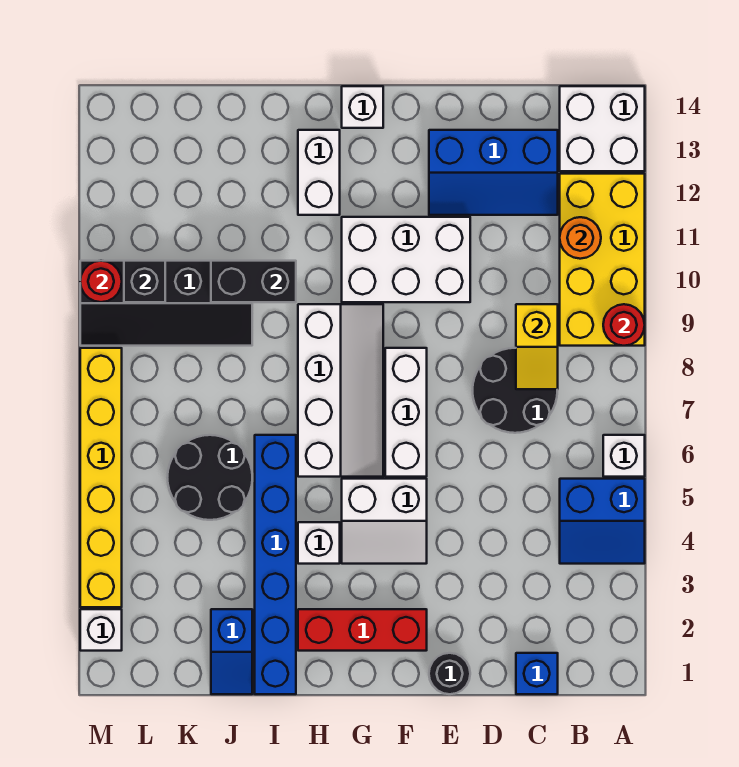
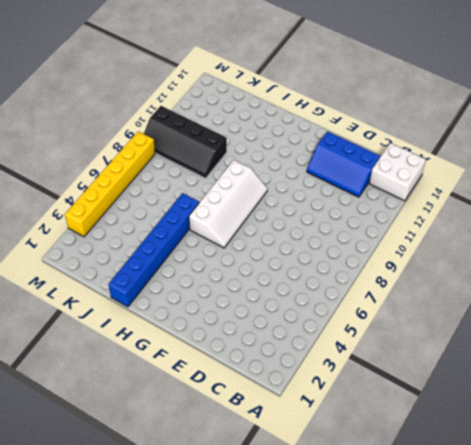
none -> blue slope A4:B5 level 1 top 5
none -> white brick A6 level 1
none -> yellow brick A9:B12 level 1

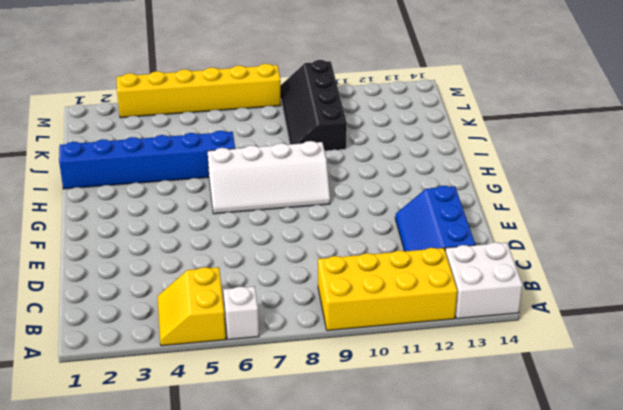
yellow slope A4:B5 level 1 top 5 -> blue slope A4:B5 level 1 top 5
none -> blue brick C1 level 1
none -> black round brick C7:D8 level 1
none -> black round brick E1 level 1

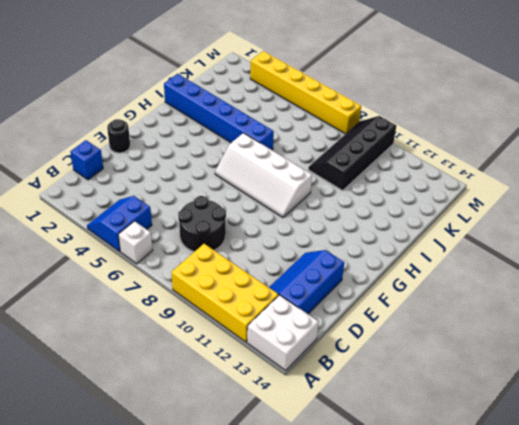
none -> white brick E10:G11 level 1
none -> red brick F2:H2 level 1
none -> white slope F4:G5 level 1 top 5

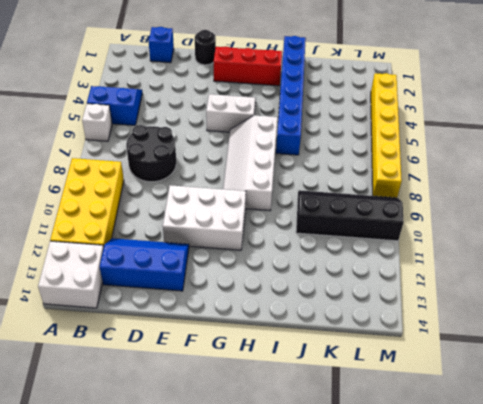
none -> white brick F6:F8 level 1
none -> white brick G14 level 1
none -> white brick H4 level 1

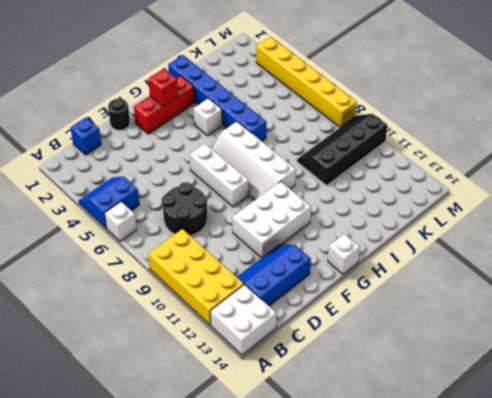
red brick G2 level 2 -> none
none -> white slope F4:G5 level 1 top 5
none -> white brick H12:H13 level 1
none -> blue slope J1:J2 level 1 top 2

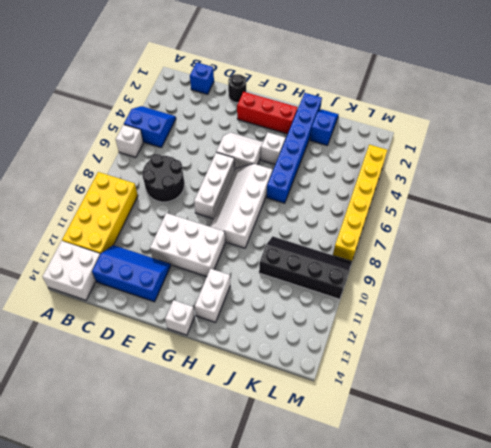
none -> black round brick J5:K6 level 1
none -> white brick M2 level 1
none -> red round brick A9 level 2

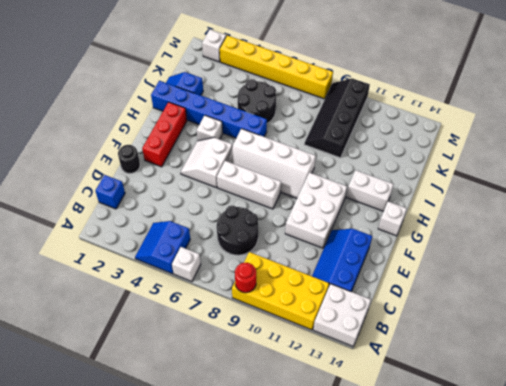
none -> orange round brick B11 level 2
none -> yellow slope C8:C9 level 2 top 9
none -> black brick I10:J10 level 2

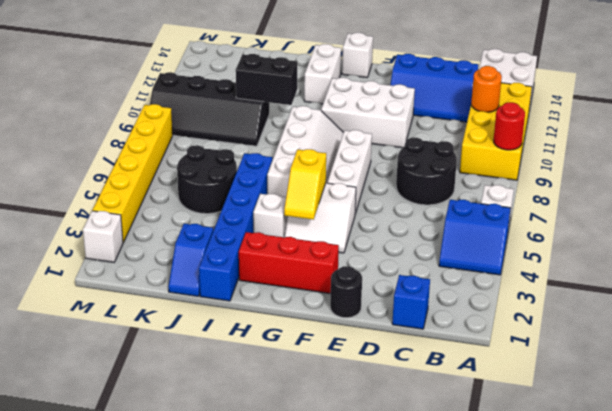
yellow slope G4:G5 level 2 top 5 -> yellow slope C8:C9 level 2 top 9
none -> black brick L10 level 2
none -> red round brick M10 level 2

